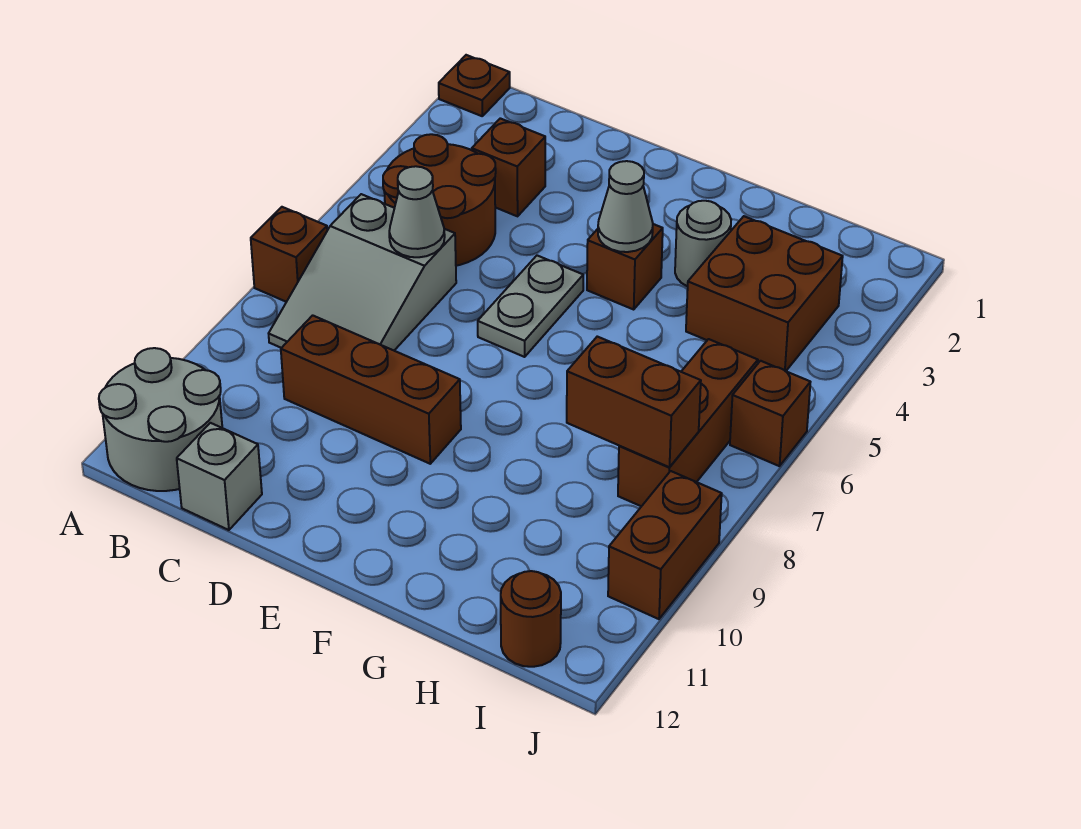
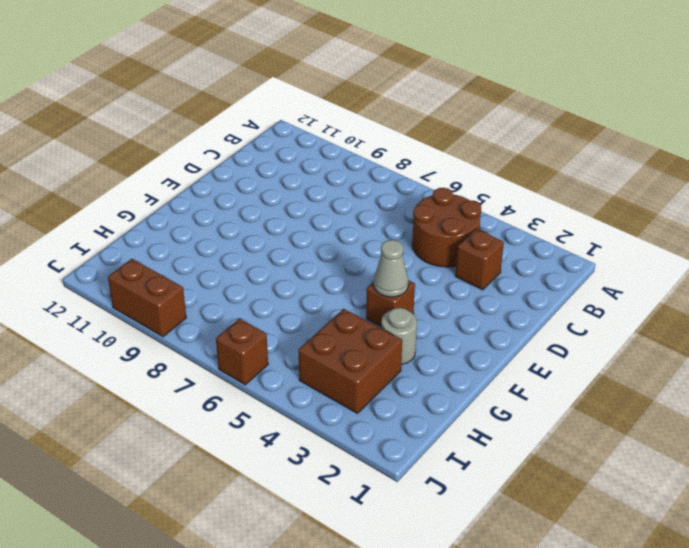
none -> brown plate A1 level 1
none -> brown brick A7 level 1
none -> grey round brick A11:B12 level 1

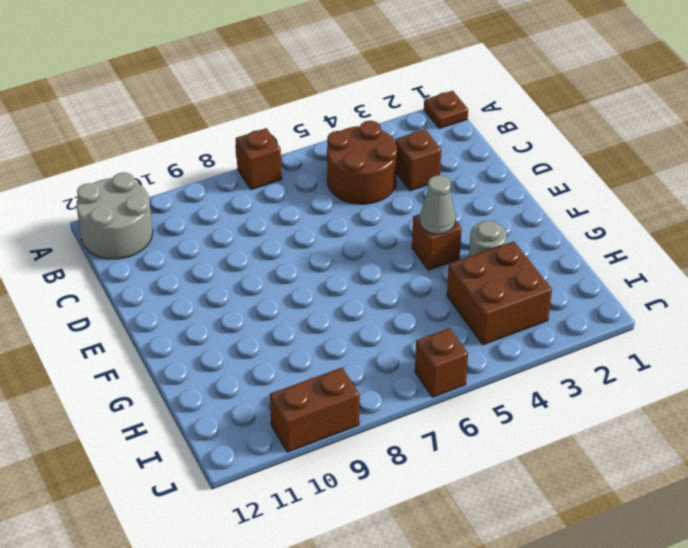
none -> grey slope B6:C8 level 1 top 6
none -> brown brick C9:E9 level 1
none -> grey brick C12 level 1

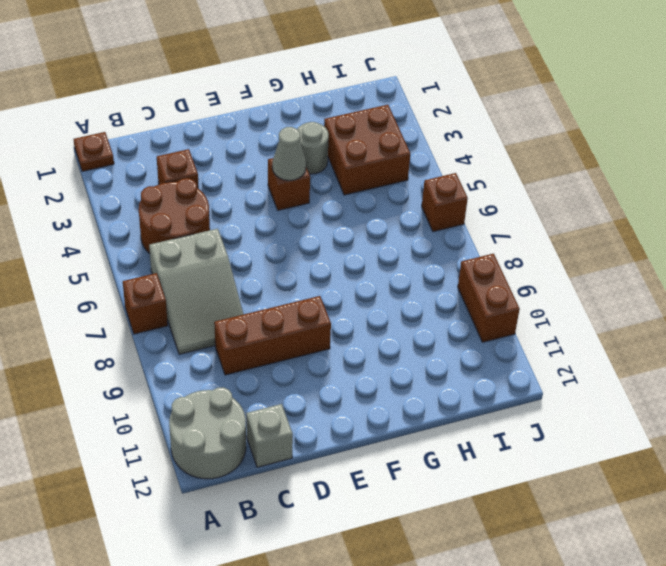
none -> grey plate E5:E6 level 1
none -> brown brick I6:I8 level 1
none -> brown round brick I12 level 1

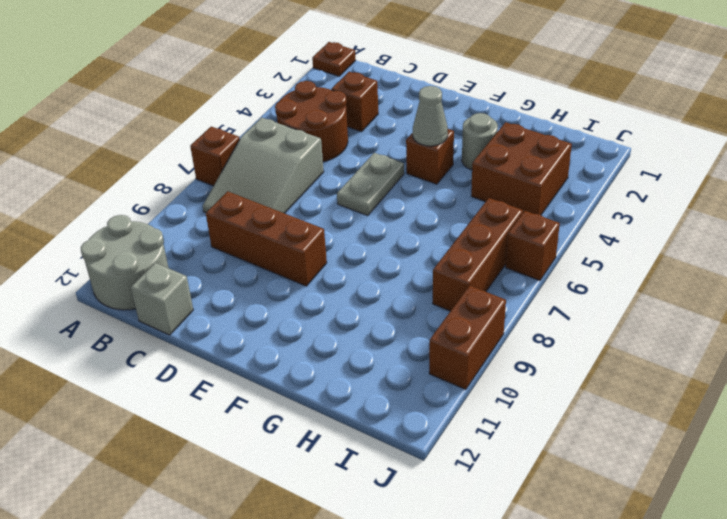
none -> brown round brick I12 level 1
none -> grey cone C6 level 2
none -> brown brick H8:I8 level 2

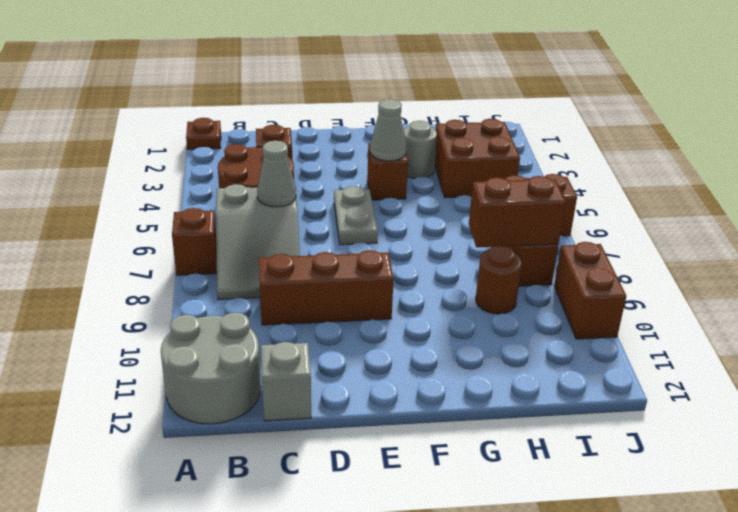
brown round brick H9 level 1 -> brown round brick I12 level 1

